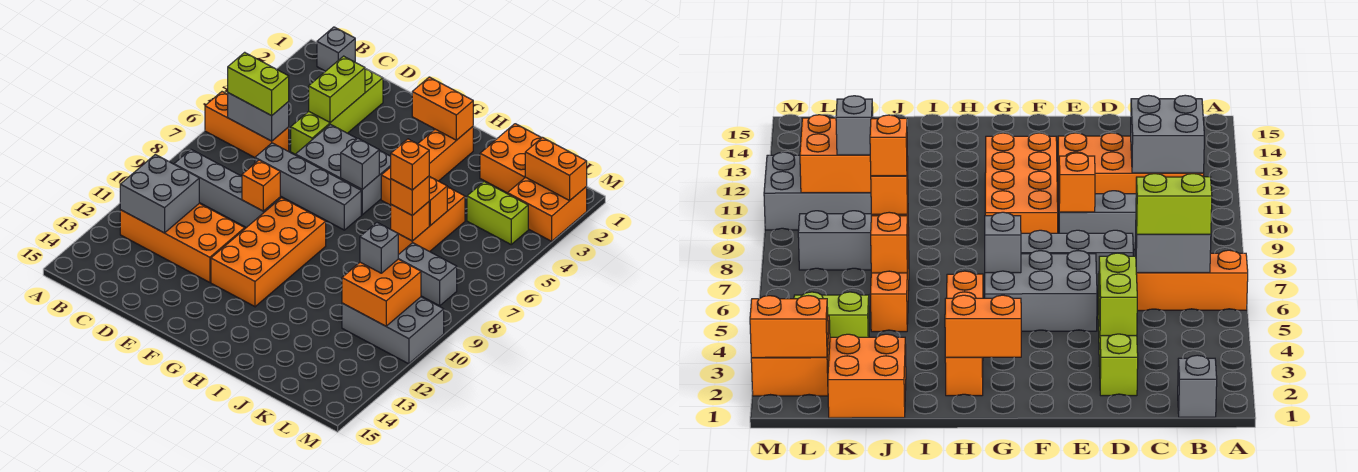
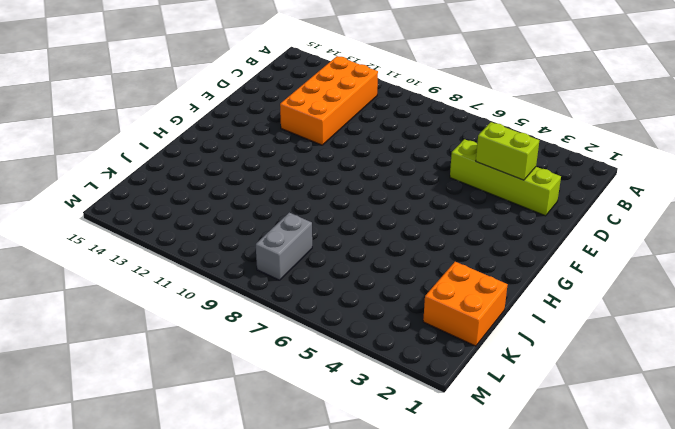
none -> orange brick A6:C6 level 1
none -> grey brick B1 level 1
none -> grey brick B9:E9 level 1

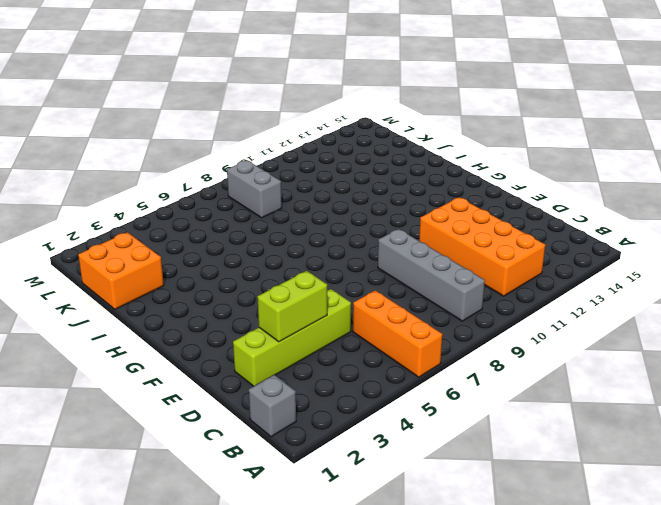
none -> grey brick D7:G7 level 1
none -> grey brick E5:G6 level 1
none -> orange brick F9:G12 level 1

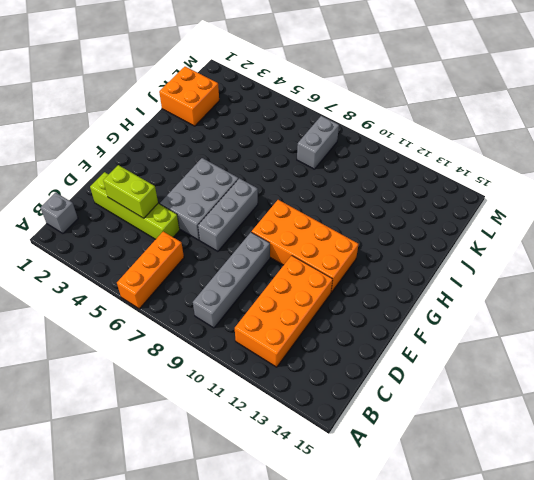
grey brick E7:G7 level 1 -> grey brick D7:G7 level 1
none -> orange brick H2:H5 level 1
none -> orange brick J5:J7 level 1
none -> lime brick K4:L4 level 1

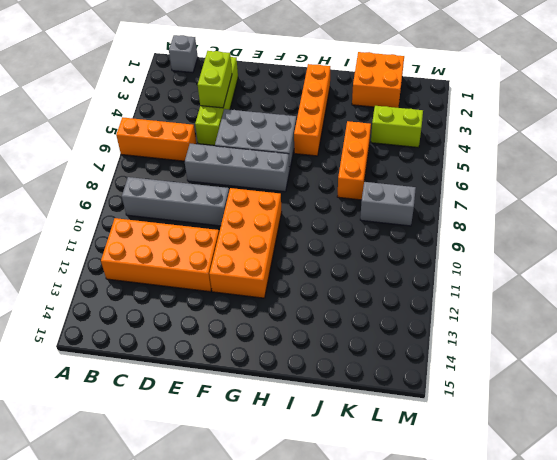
none -> grey brick K10:M11 level 1
none -> orange brick L2:M3 level 1
none -> grey brick B6:C6 level 2

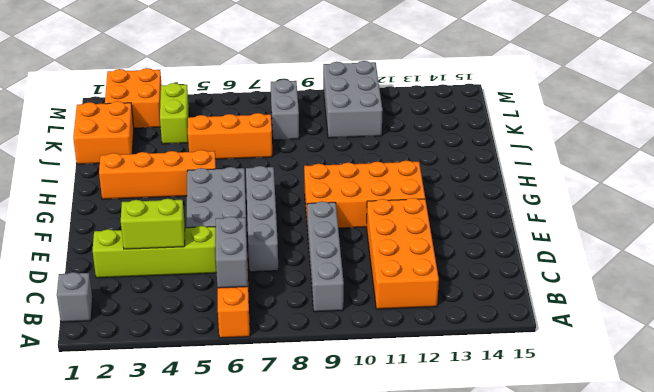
none -> grey brick B11:C12 level 2
none -> orange brick E9 level 2
none -> orange brick G2:H2 level 2

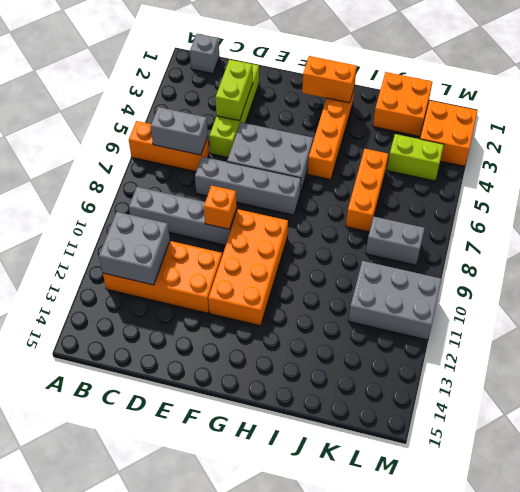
none -> grey brick G6 level 2
none -> orange brick J6 level 2
none -> orange brick J7 level 2

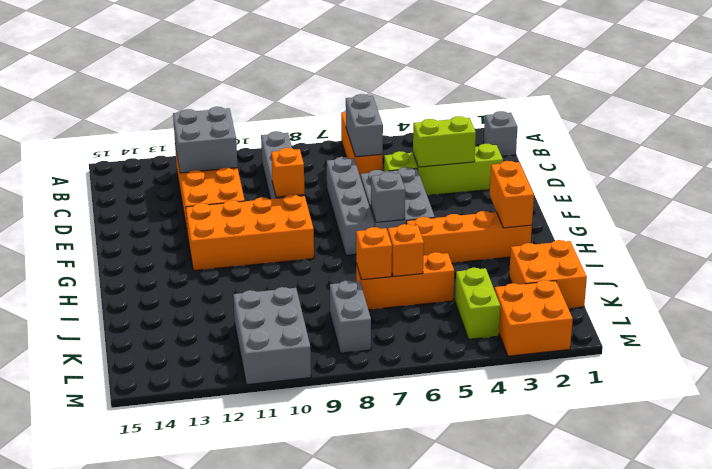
none -> orange brick K10:L11 level 2
none -> orange brick L2:M2 level 2
none -> lime brick B6:C6 level 3

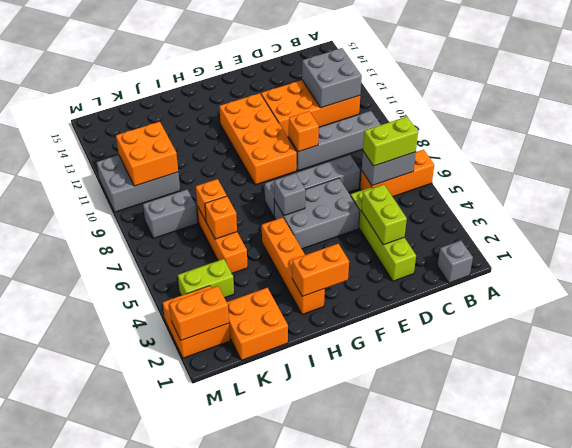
none -> orange brick J7 level 3
none -> grey brick K10 level 3
none -> orange brick J7 level 4

